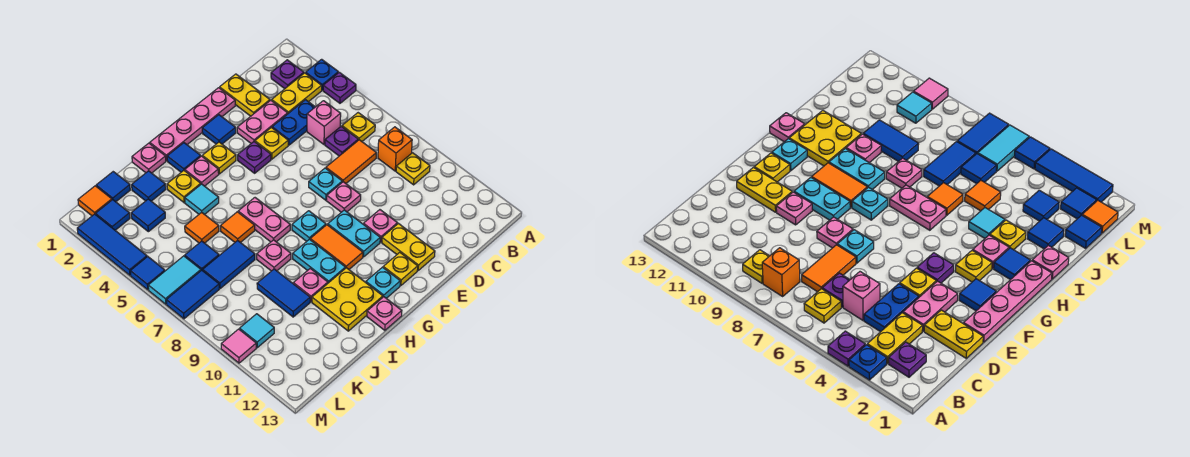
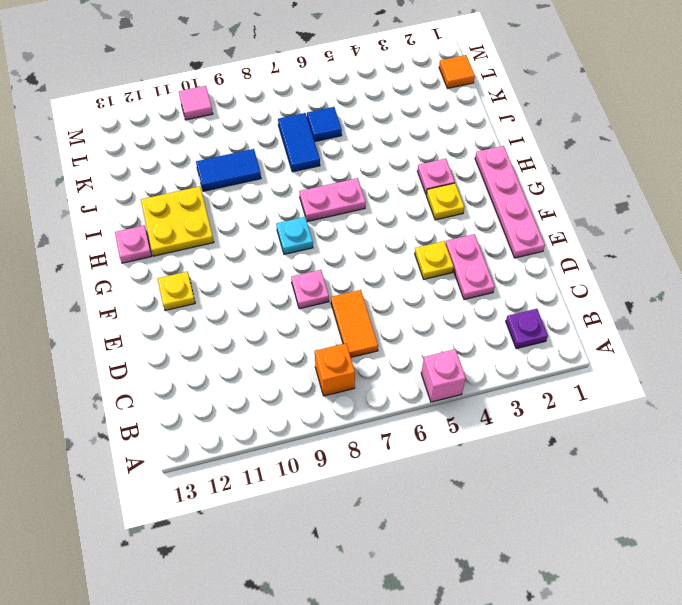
pink brick A5 level 1 -> pink brick C5 level 1
none -> blue plate A3 level 1
none -> purple plate A4 level 1
none -> yellow plate B3:C3 level 1
none -> yellow plate B6 level 1

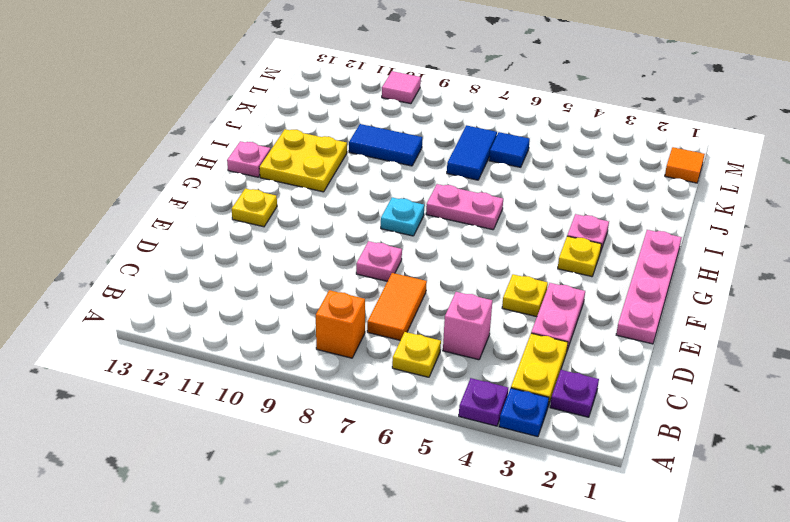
none -> yellow plate B9 level 1
none -> blue plate C4:D4 level 1
none -> purple plate C6 level 1
none -> yellow plate D1:D2 level 1

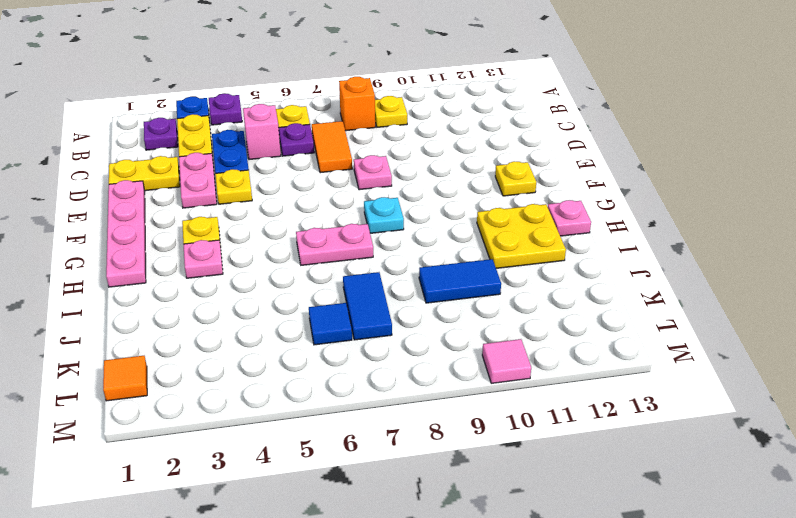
none -> cyan plate E7 level 1
none -> pink plate E10 level 1
none -> yellow plate E11:E12 level 1
none -> blue tile F2 level 1

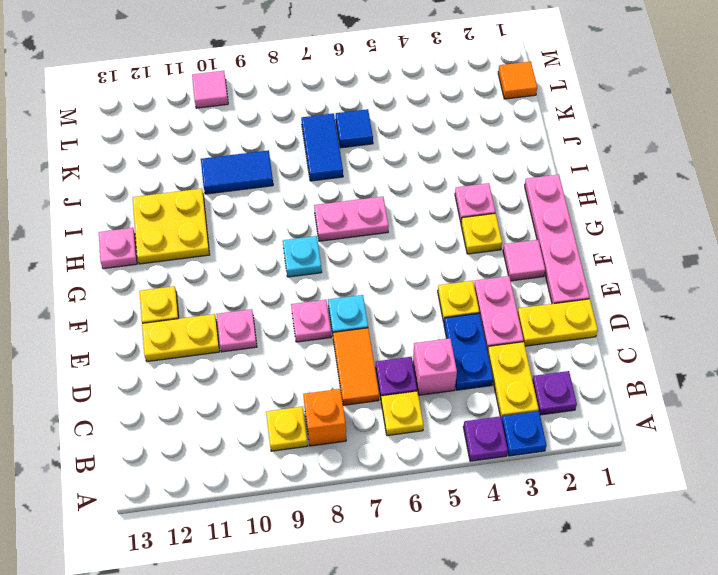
pink tile F2 level 1 -> blue tile F2 level 1
none -> purple plate F4 level 1
none -> cyan plate F9:F10 level 1
none -> orange tile G9:G10 level 1
none -> cyan plate G12 level 1

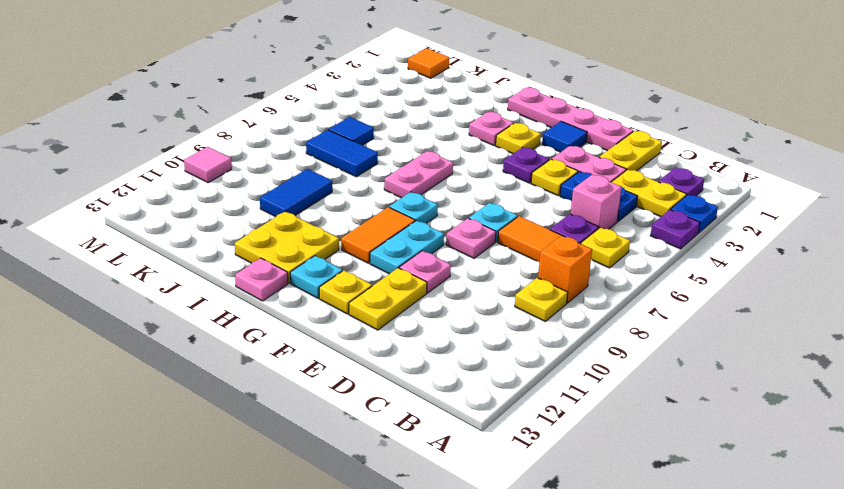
none -> blue tile H2 level 1
none -> cyan plate H9:H10 level 1
none -> pink plate I1 level 1
none -> yellow plate I3 level 1

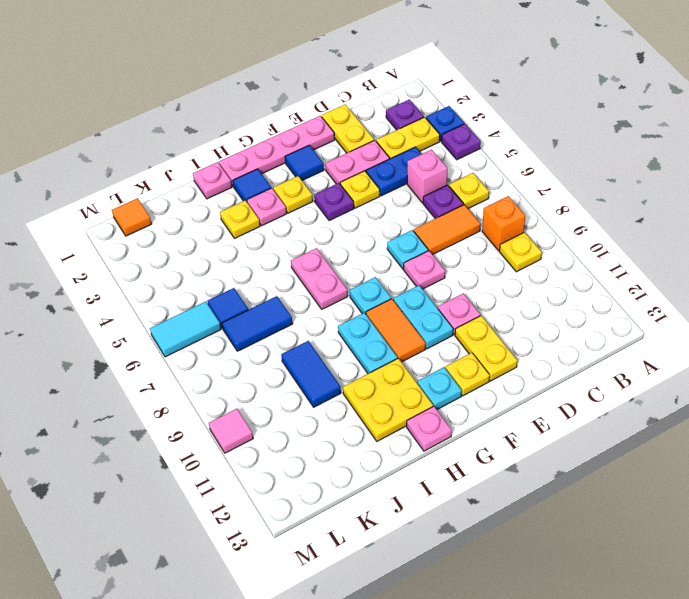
none -> cyan tile I4 level 1
none -> orange tile I6 level 1
none -> pink plate I8 level 1
none -> pink plate I10 level 1

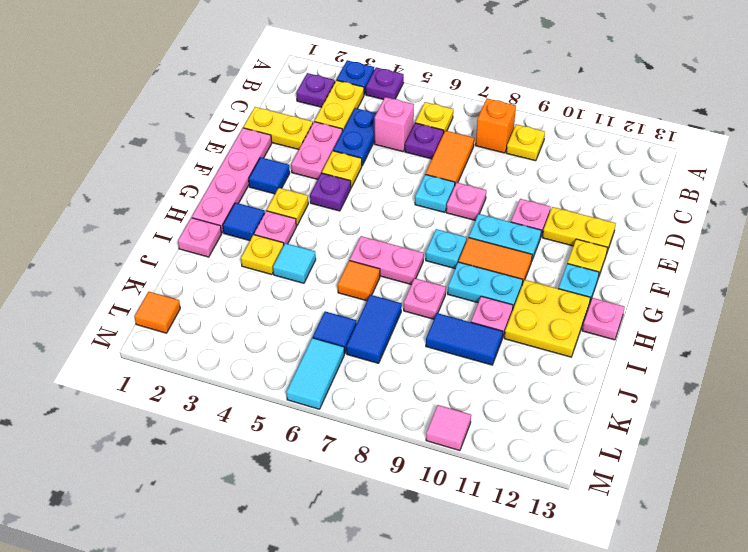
none -> blue tile J2 level 1
none -> orange tile J5 level 1
none -> blue tile K1 level 1
none -> blue tile K3 level 1

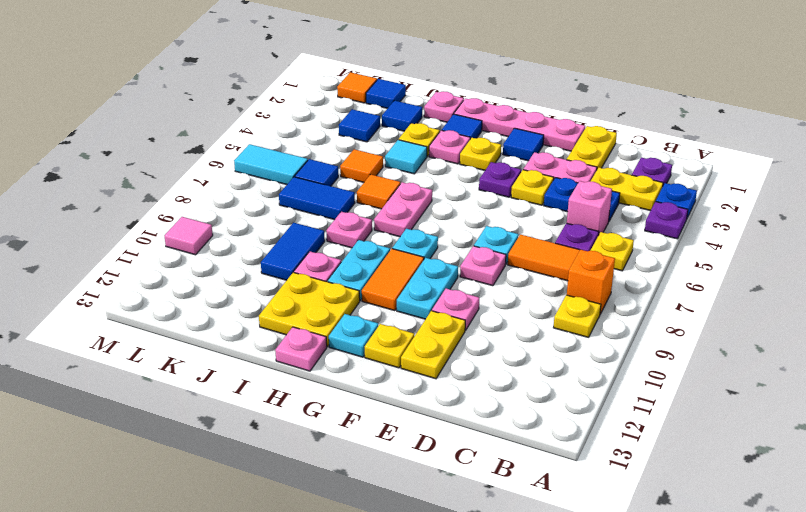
none -> blue tile L2 level 1
none -> blue tile L7:M7 level 1
none -> cyan tile L10 level 1
none -> blue tile M2:M4 level 1

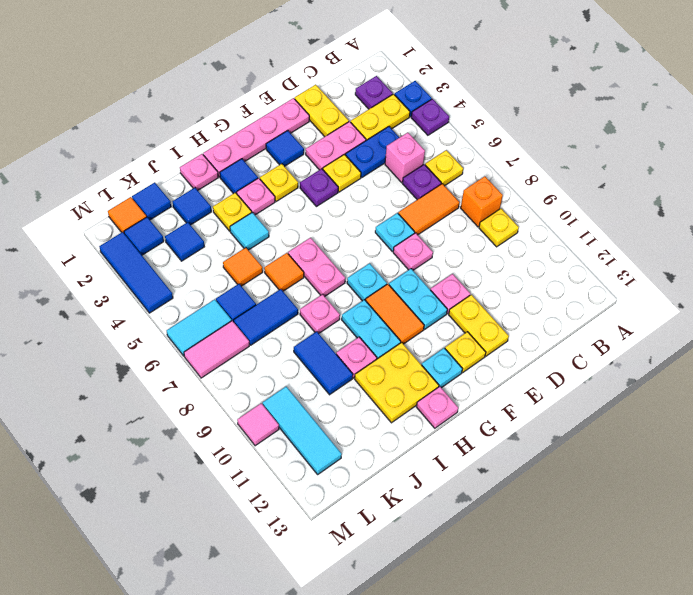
pink tile L7:M7 level 1 -> blue tile L7:M7 level 1
cyan tile L10:L12 level 1 -> cyan tile L10 level 1
none -> blue tile M5 level 1

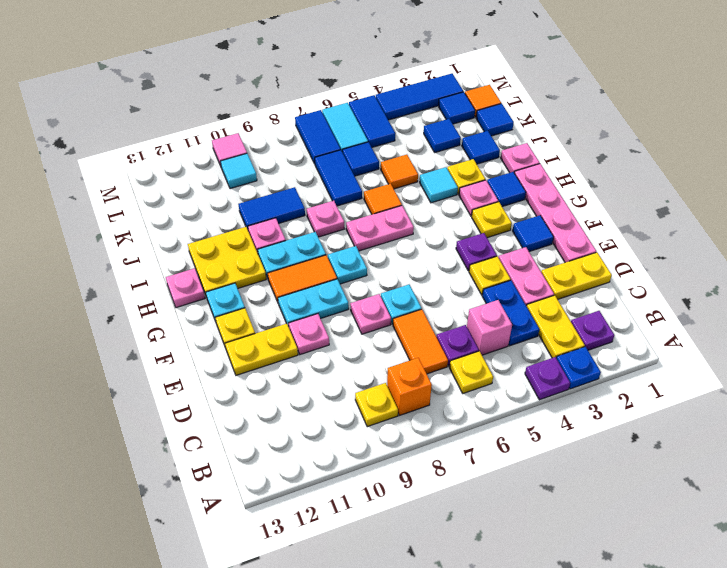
blue tile L5:M5 level 1 -> blue tile M5 level 1

